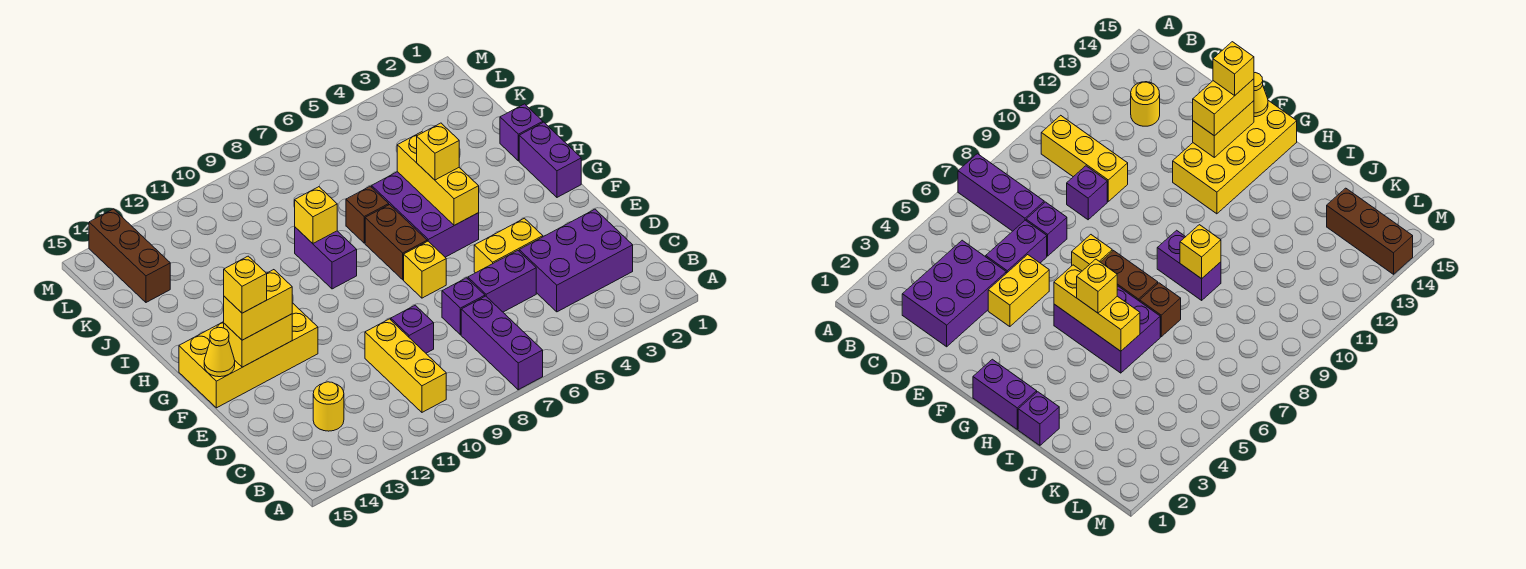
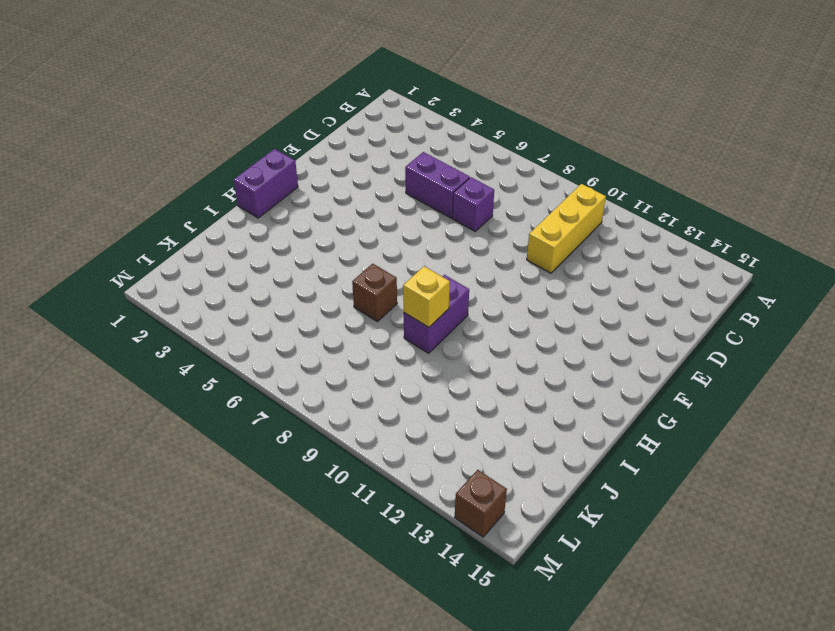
brown brick M14 level 1 -> brown brick K14:M14 level 1
none -> purple brick A7:C7 level 1
none -> purple brick C2:D4 level 1
none -> yellow round brick C13 level 1

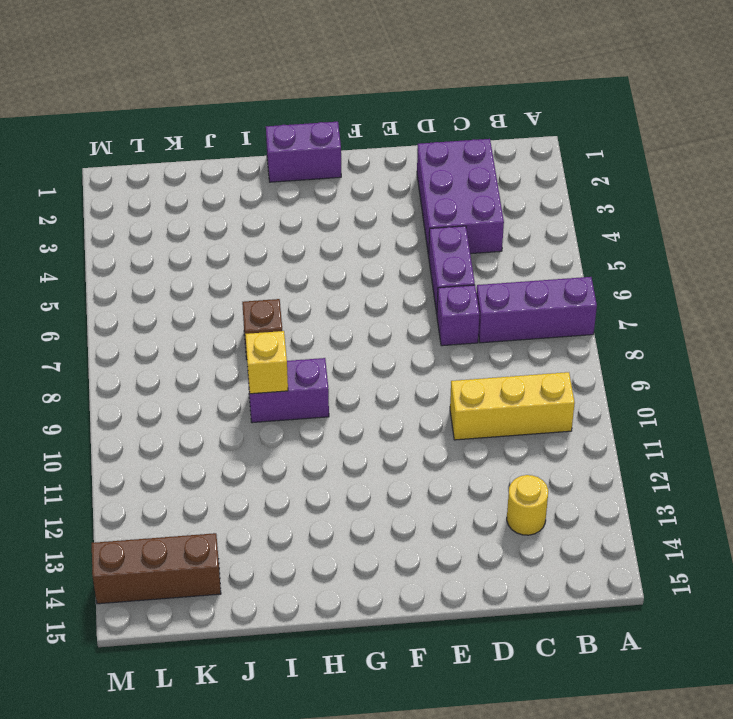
none -> purple brick D9 level 1
none -> yellow brick E4:E5 level 1
none -> yellow brick F7 level 1

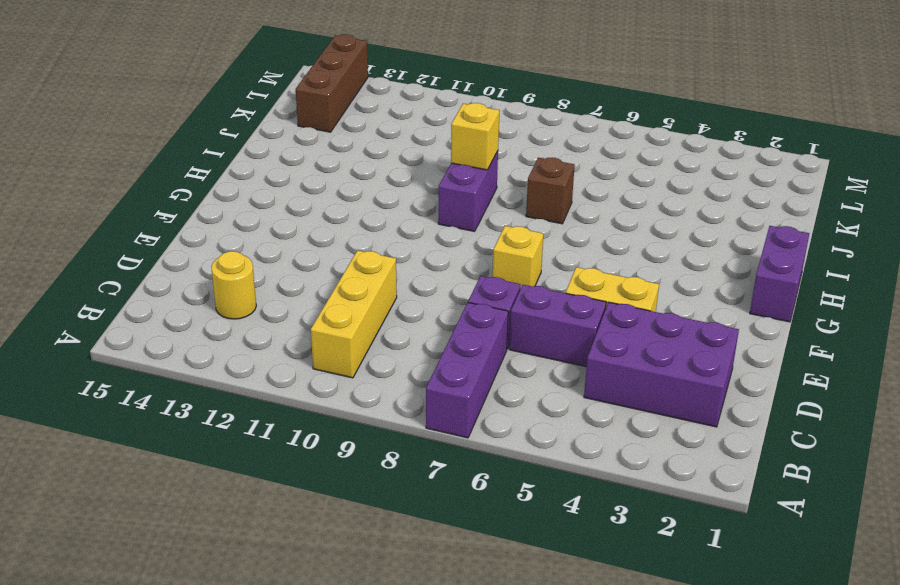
none -> purple brick D9 level 1
none -> yellow brick F12:G15 level 1
none -> purple brick G5:I6 level 1

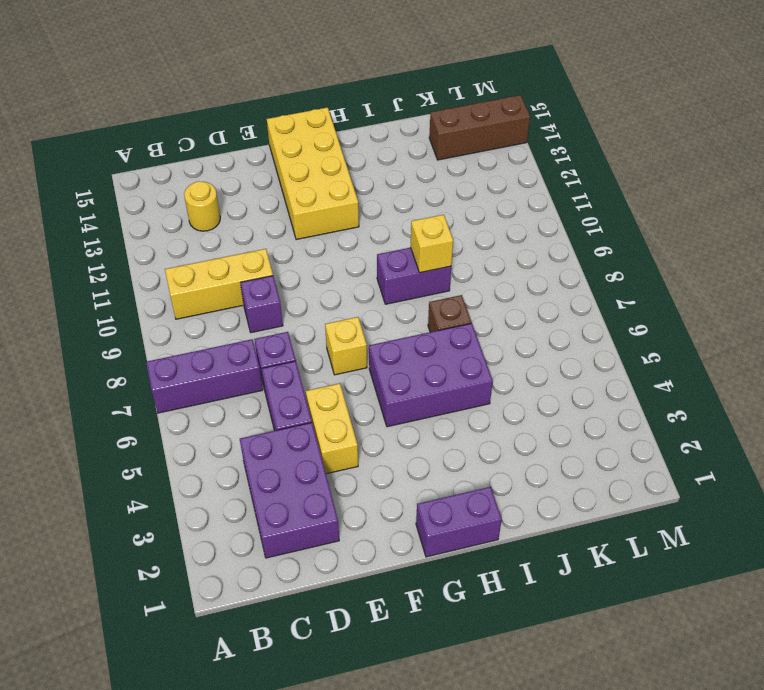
none -> brown brick G7:H7 level 1
none -> purple brick I1 level 1
none -> yellow brick F13:F14 level 2

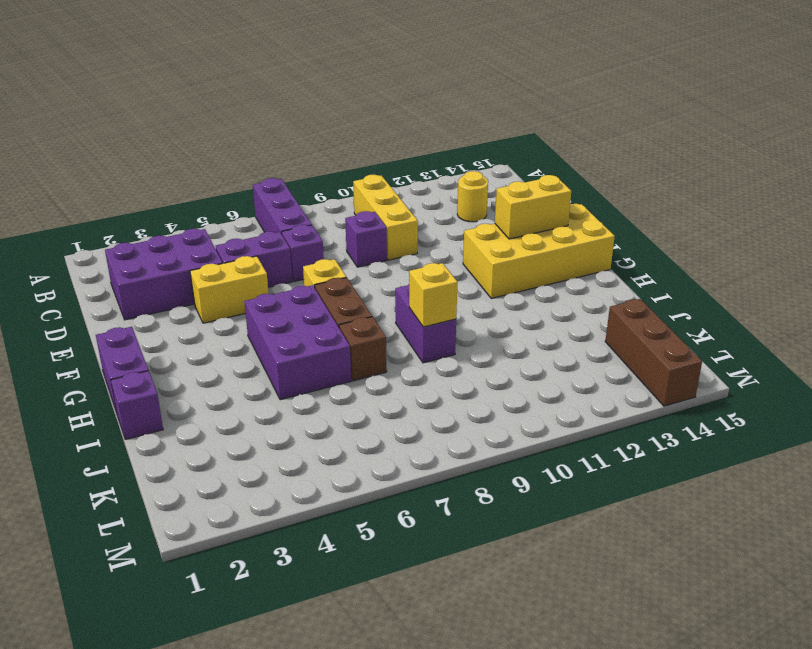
none -> yellow cone F15 level 2
none -> yellow brick G5:I5 level 2
none -> yellow brick F13:F14 level 3

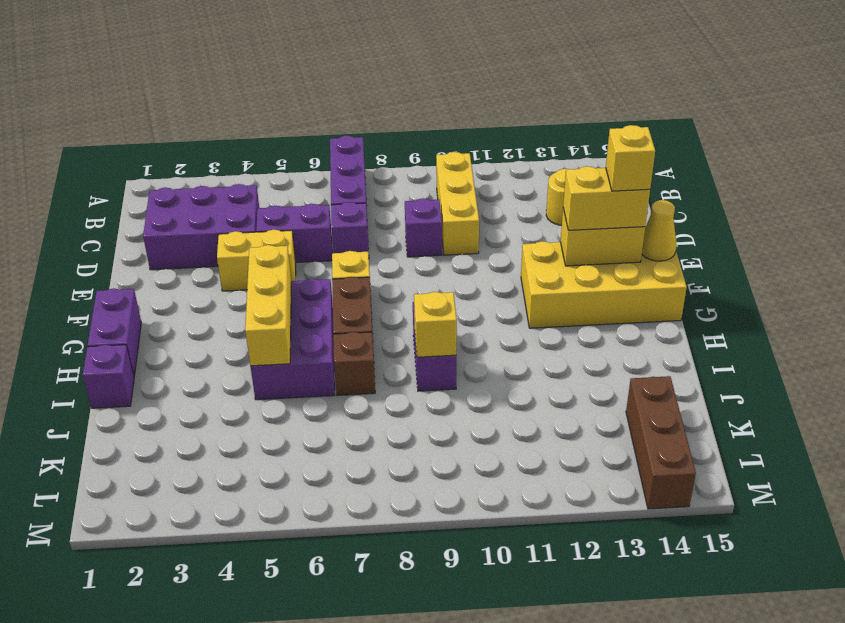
none -> yellow brick H5 level 3

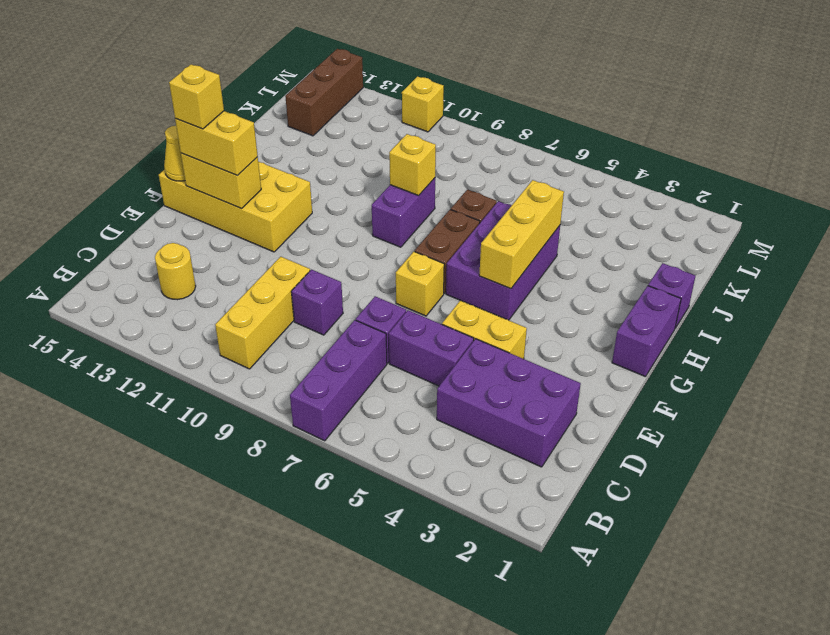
yellow brick M11 level 1 -> yellow brick H5 level 3

